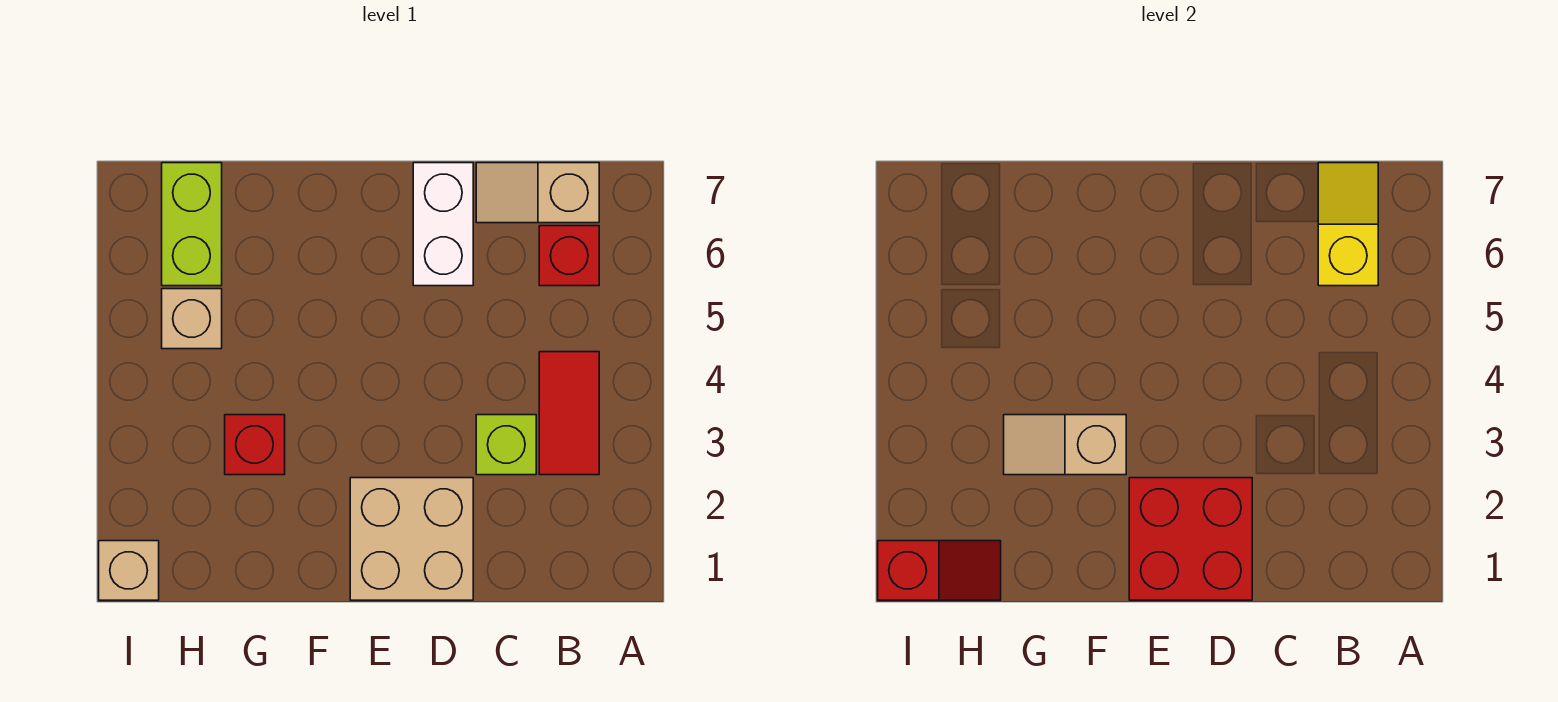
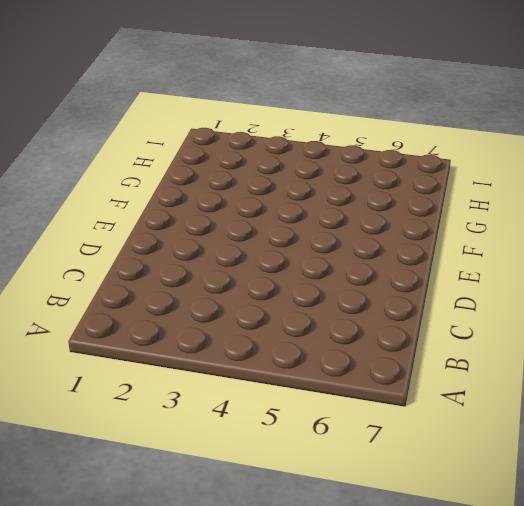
none -> red tile B3:B4 level 1
none -> red brick B6 level 1
none -> tan slope B7:C7 level 1 top B

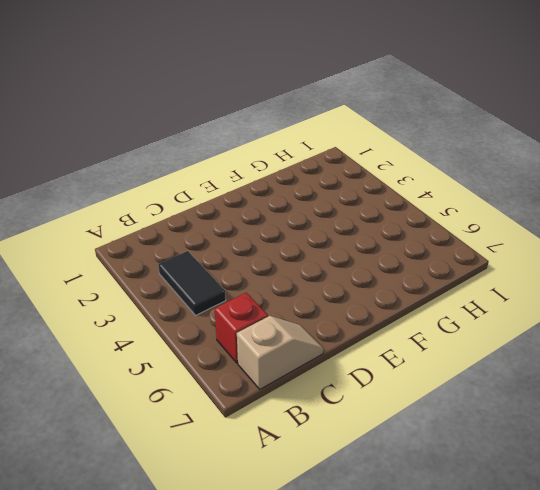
black tile B3:B4 level 1 -> red tile B3:B4 level 1
none -> lime brick C3 level 1
none -> tan brick D1:E2 level 1
none -> white brick D6:D7 level 1

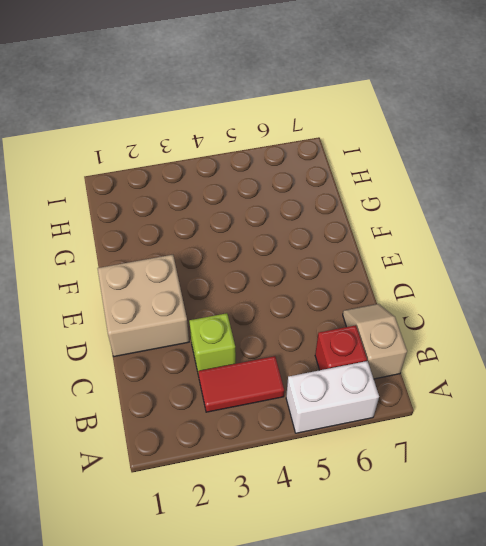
white brick A5:A6 level 1 -> white brick D6:D7 level 1
none -> red brick G3 level 1
none -> tan brick H5 level 1
none -> lime brick H6:H7 level 1

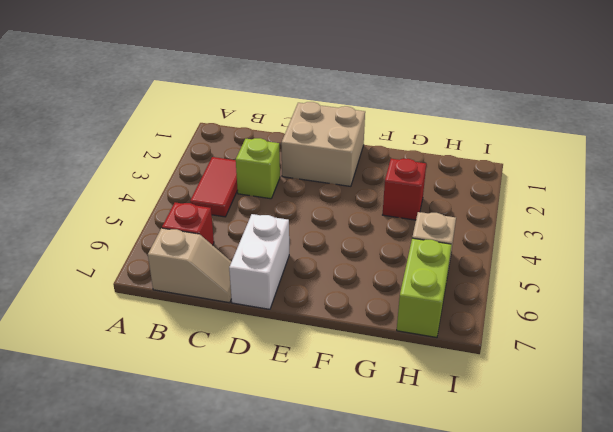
none -> tan brick I1 level 1
none -> yellow slope B6:B7 level 2 top 6
none -> red brick D1:E2 level 2

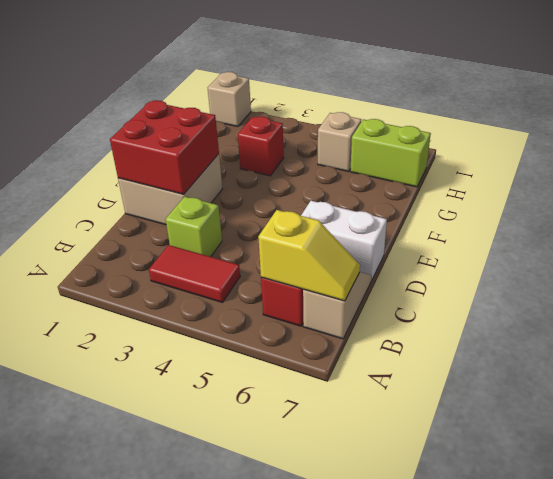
none -> tan slope F3:G3 level 2 top F
none -> red slope H1:I1 level 2 top I

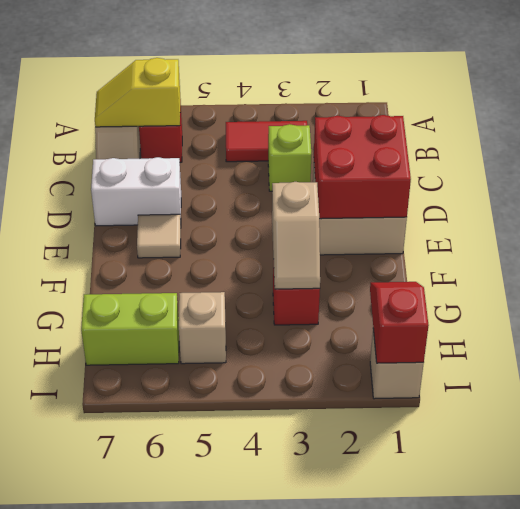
tan tile E6 level 1 -> none

